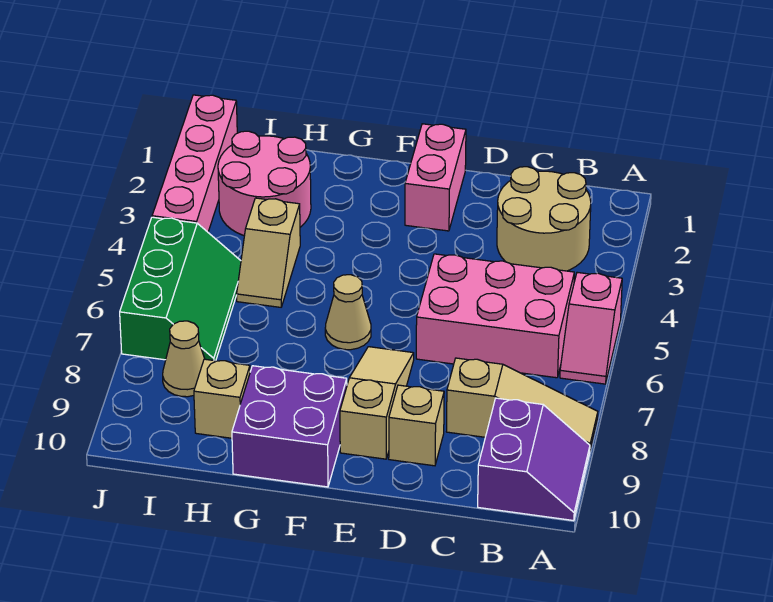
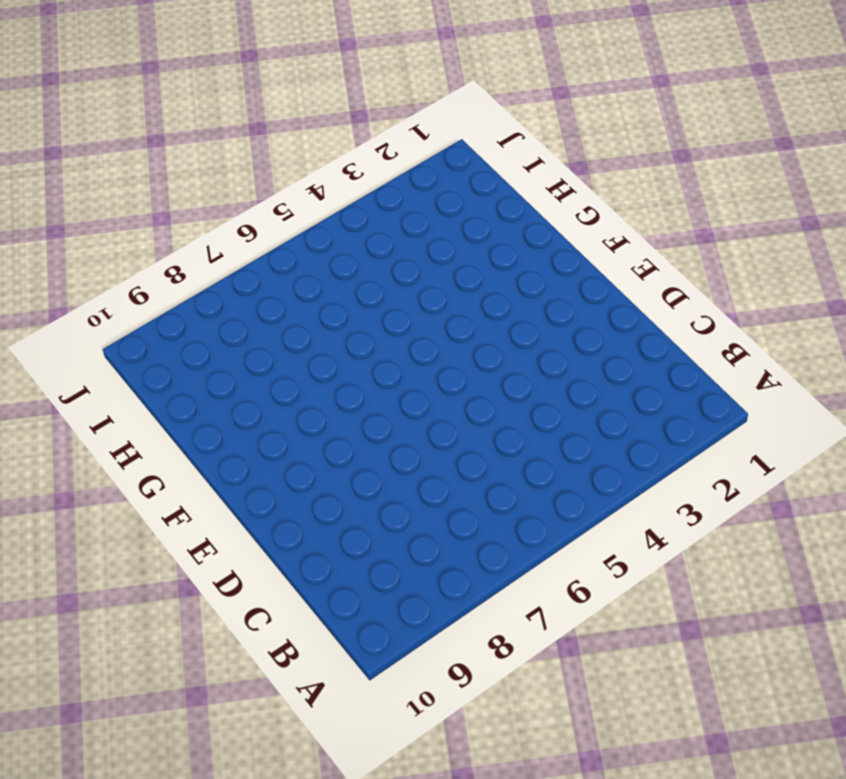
none -> pink slope A5:A6 level 1 top 5
none -> tan slope A8:C8 level 1 top C
none -> purple slope A9:B10 level 1 top B

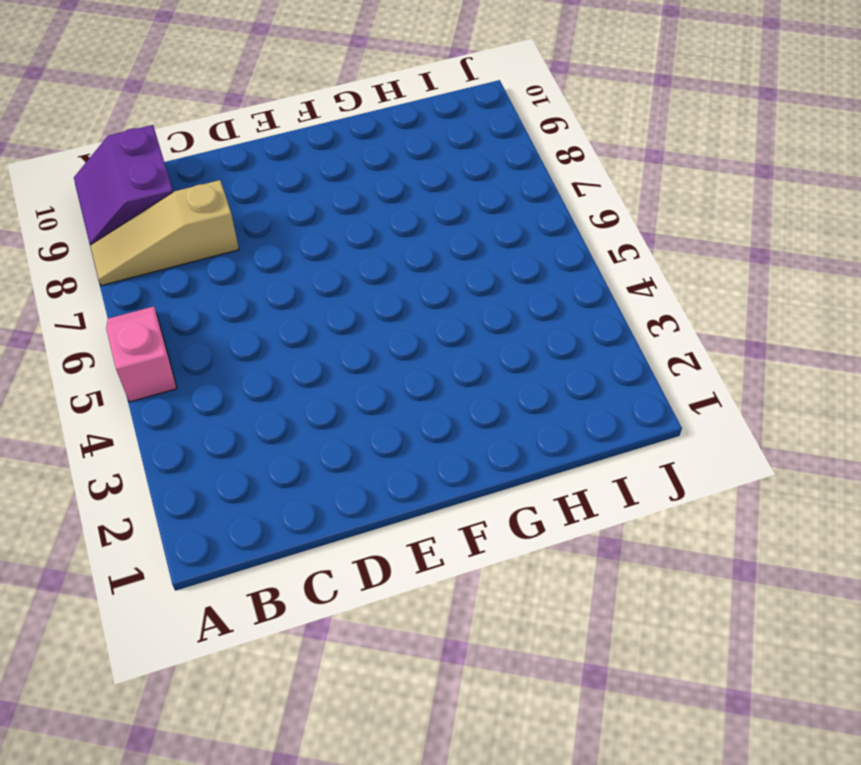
none -> tan round brick B2:C3 level 1
none -> pink brick B5:D6 level 1
none -> tan brick D9 level 1

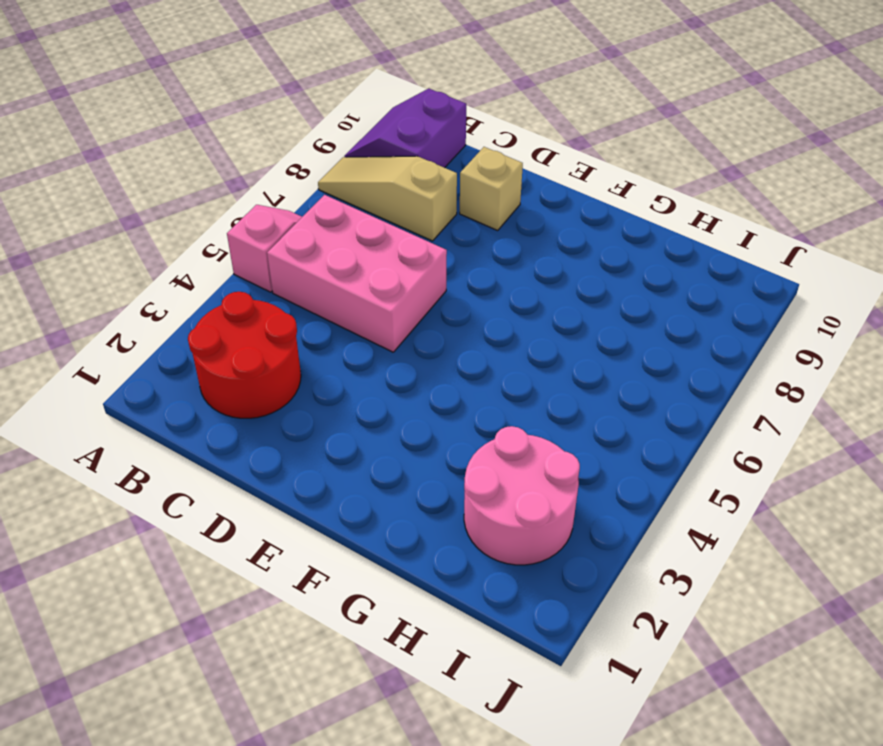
red round brick B2:C3 level 1 -> tan round brick B2:C3 level 1
none -> pink brick E1:E2 level 1
none -> tan slope E7:E9 level 1 top 9
none -> tan cone F6 level 1

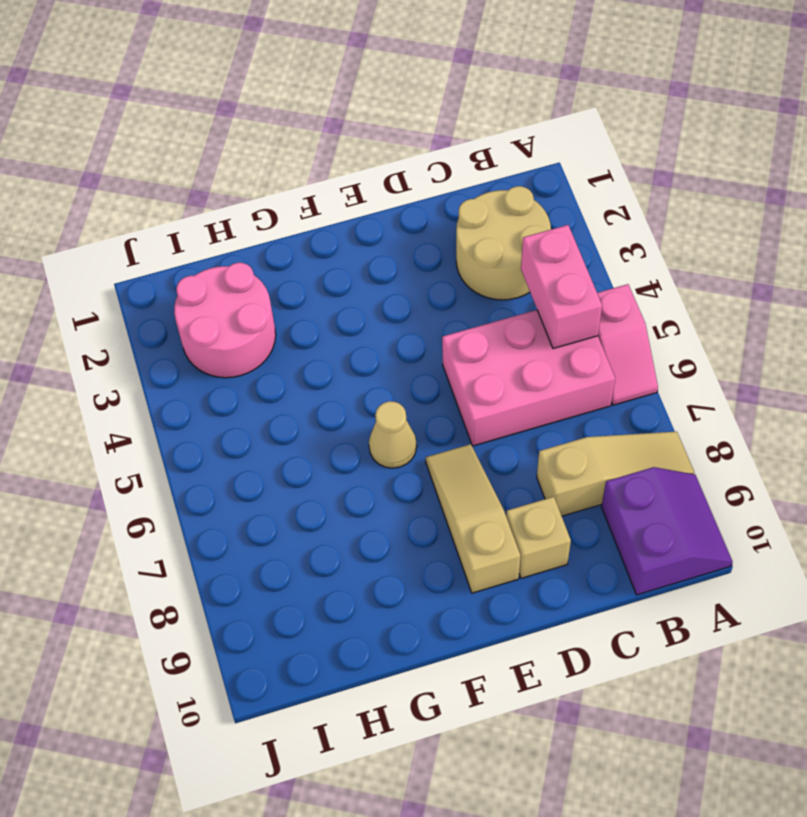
pink brick B4:B5 level 2 -> pink brick E1:E2 level 1
none -> purple brick F9:G10 level 1
none -> tan slope H4:H5 level 1 top 4
none -> tan brick H9 level 1

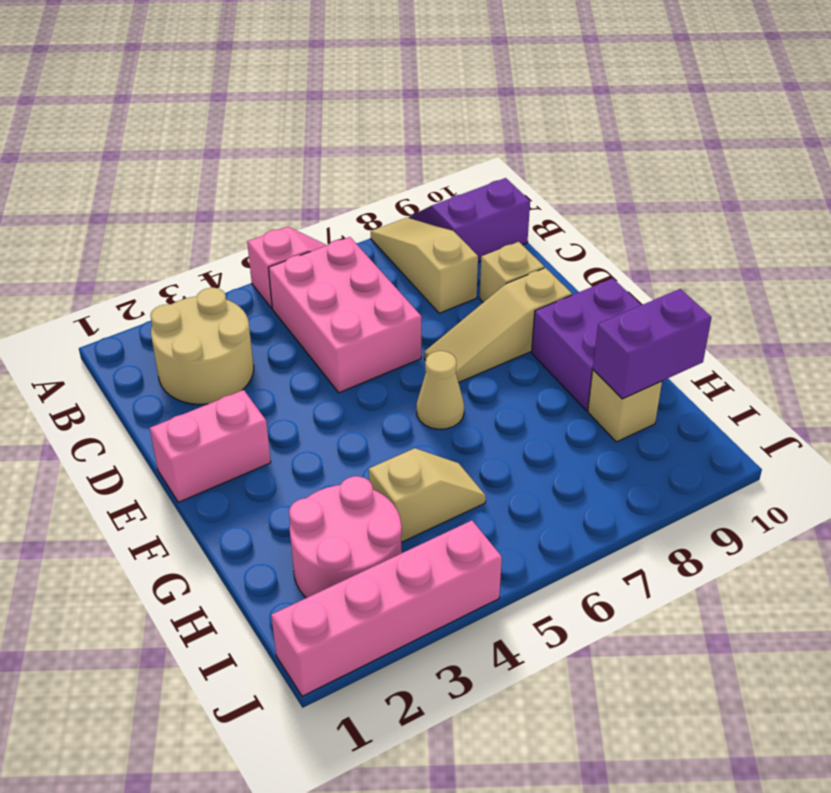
purple brick H9:H10 level 2 -> none
none -> green slope I5:J7 level 1 top J
none -> tan cone I8 level 1

